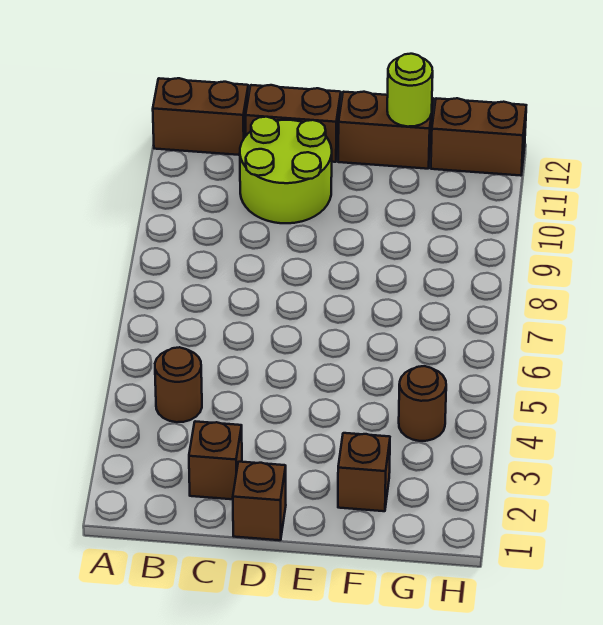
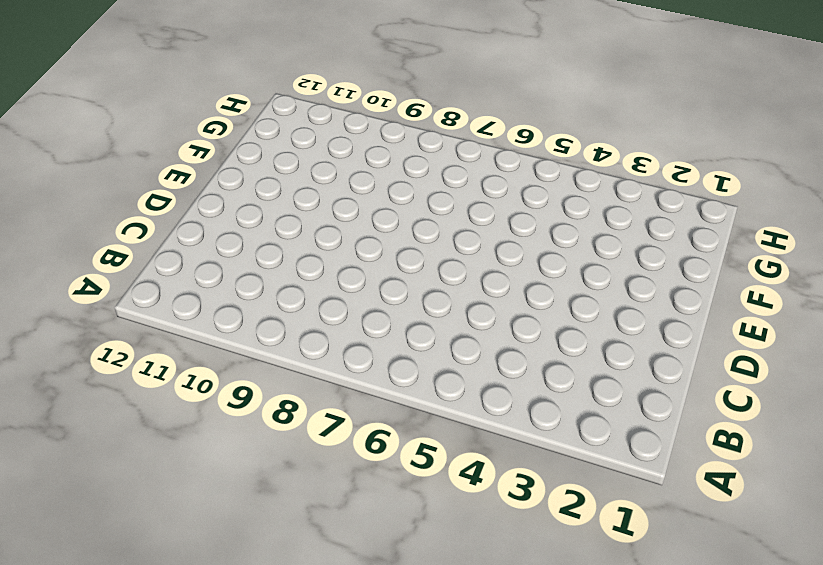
none -> brown brick A12:B12 level 1
none -> brown round brick B4 level 1

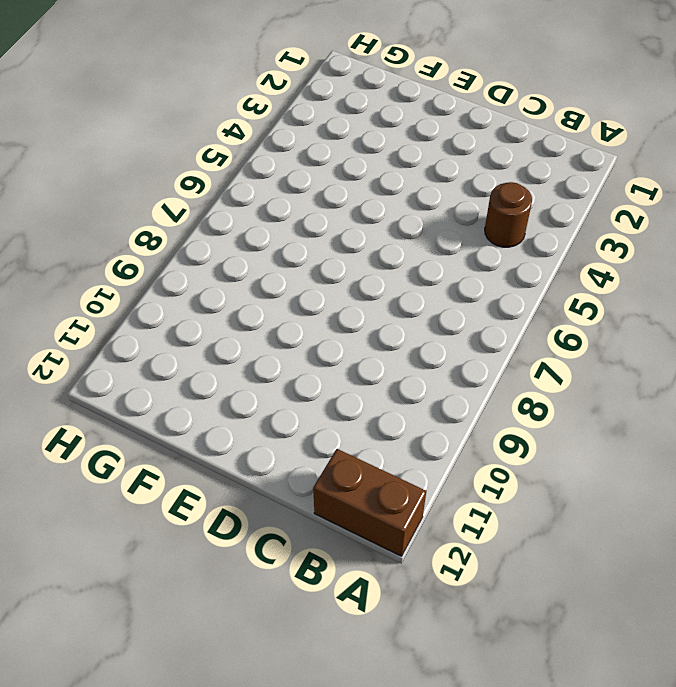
none -> brown brick C2 level 1
none -> lime round brick C10:D11 level 1

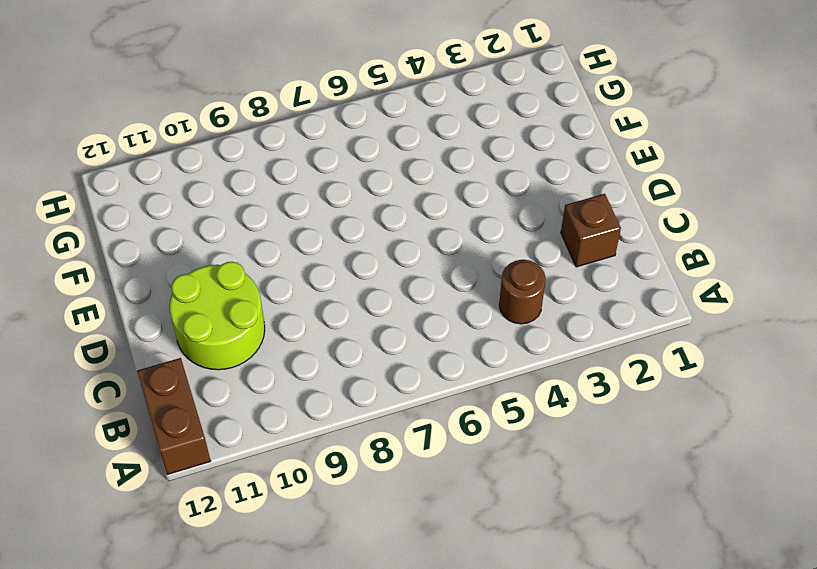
none -> brown brick C12:D12 level 1
none -> brown brick D1 level 1

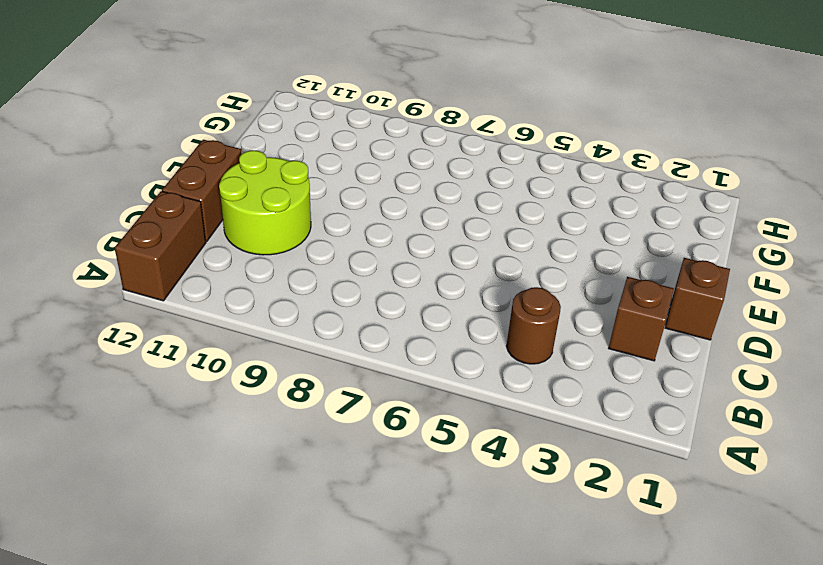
none -> brown brick E12:F12 level 1
none -> brown brick F2 level 1

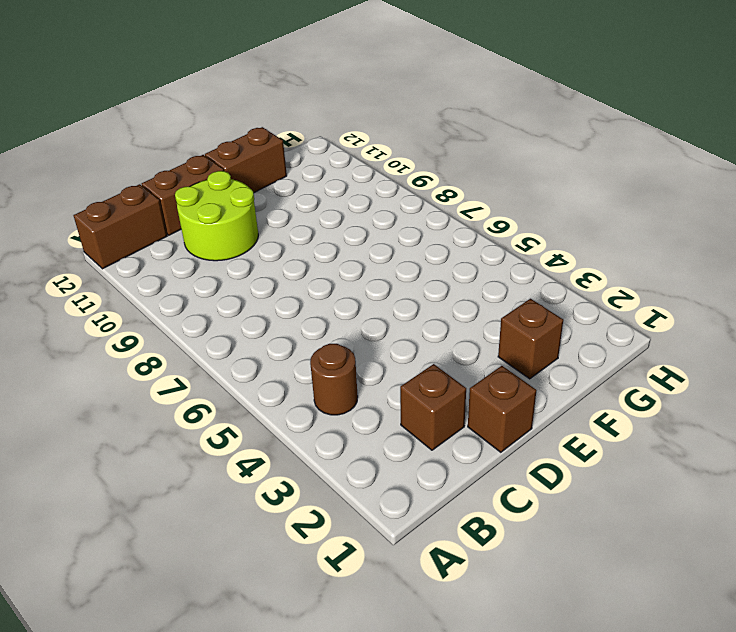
none -> brown round brick G4 level 1
none -> brown brick G12:H12 level 1

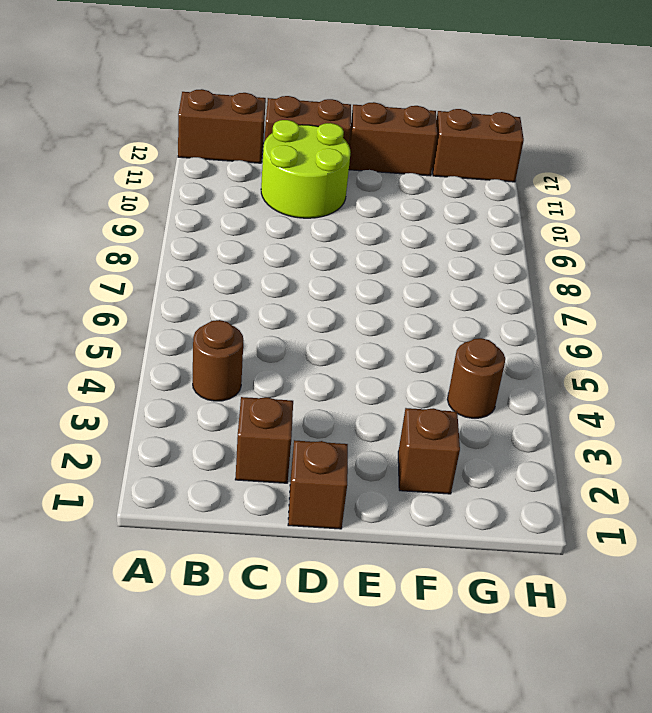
none -> lime round brick F12 level 2

